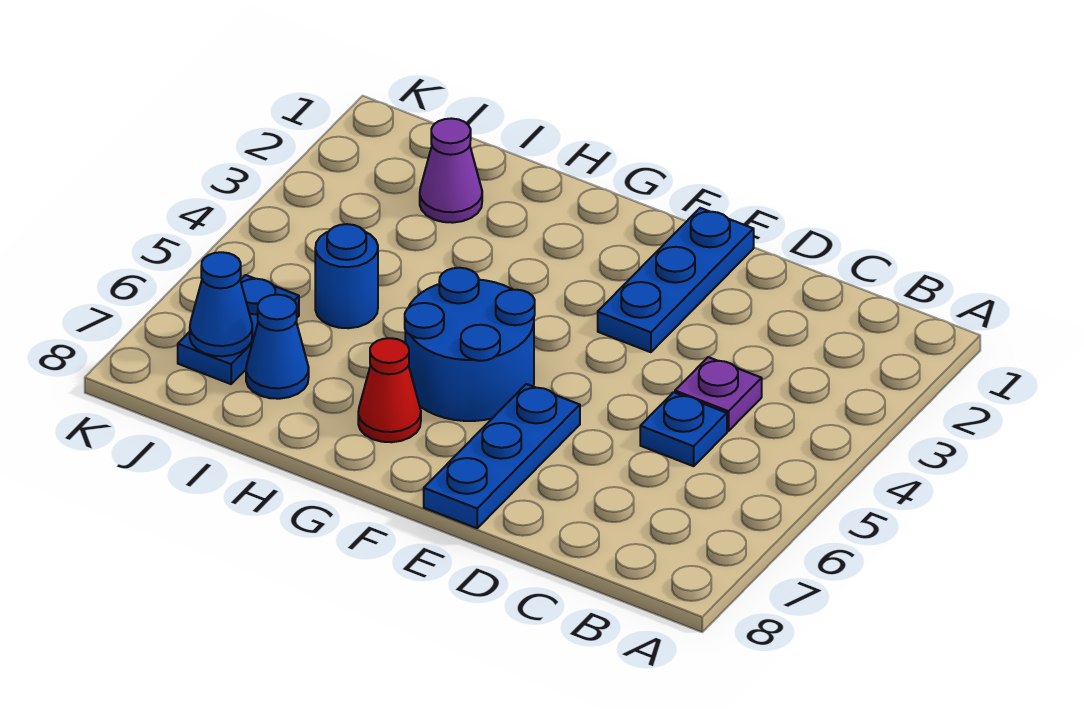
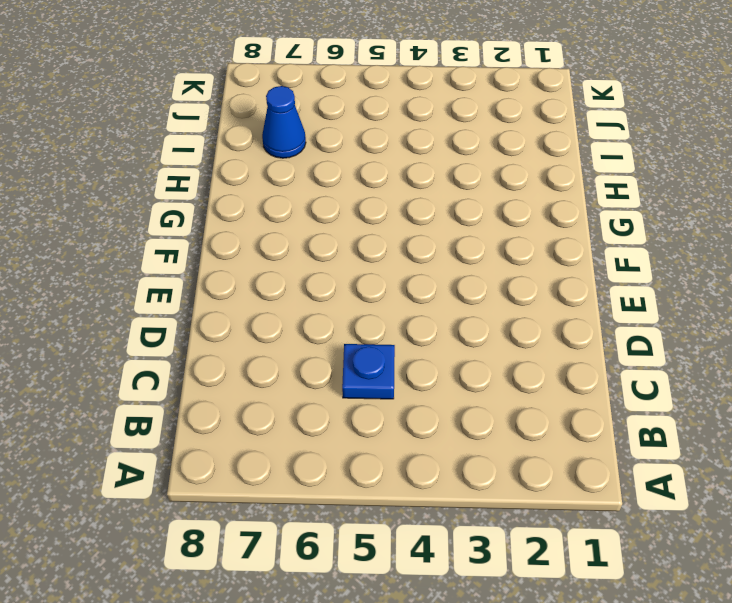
none -> purple plate C4 level 1
none -> blue plate E1:E3 level 1

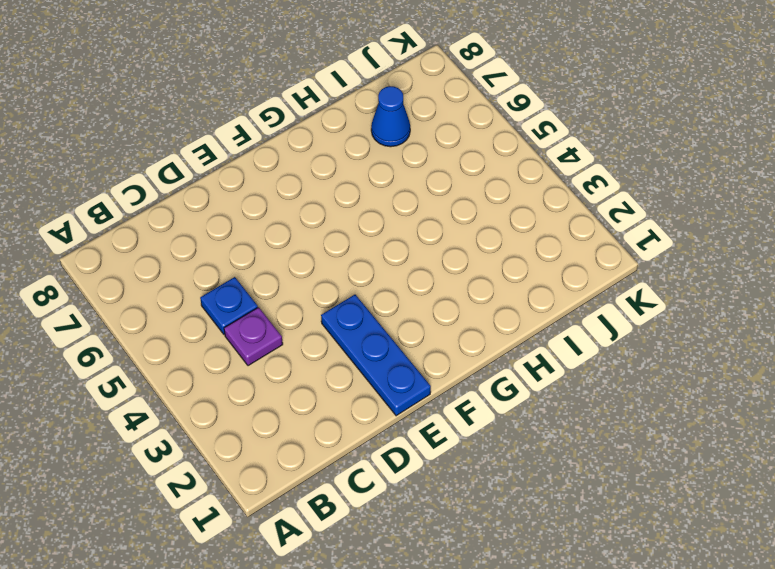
none -> blue plate E6:E8 level 1
none -> blue round brick F5:G6 level 1

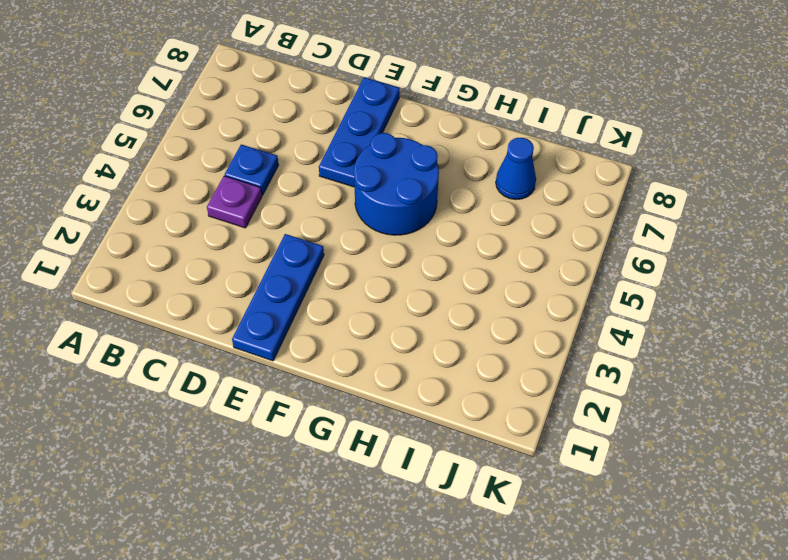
none -> red cone G7 level 1
none -> purple cone I2 level 1

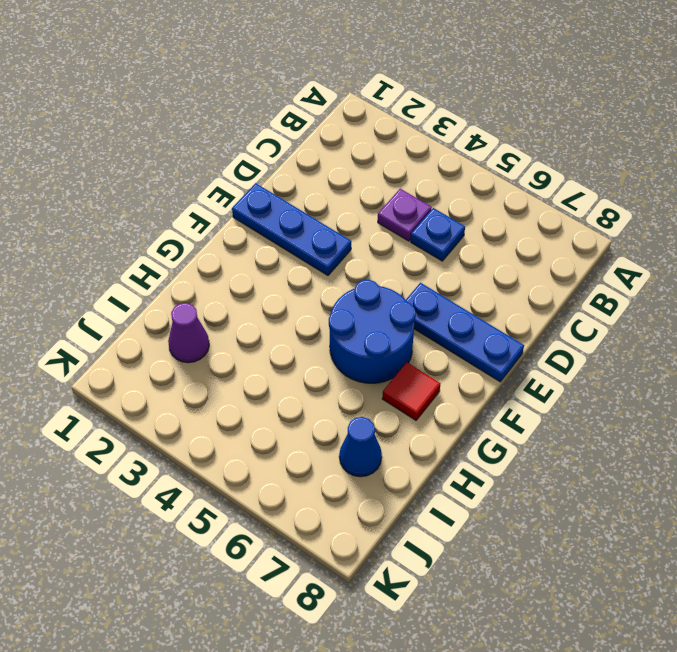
red tile G7 level 1 -> red cone G7 level 1
none -> blue round brick I5 level 1
none -> blue plate J6:J7 level 1

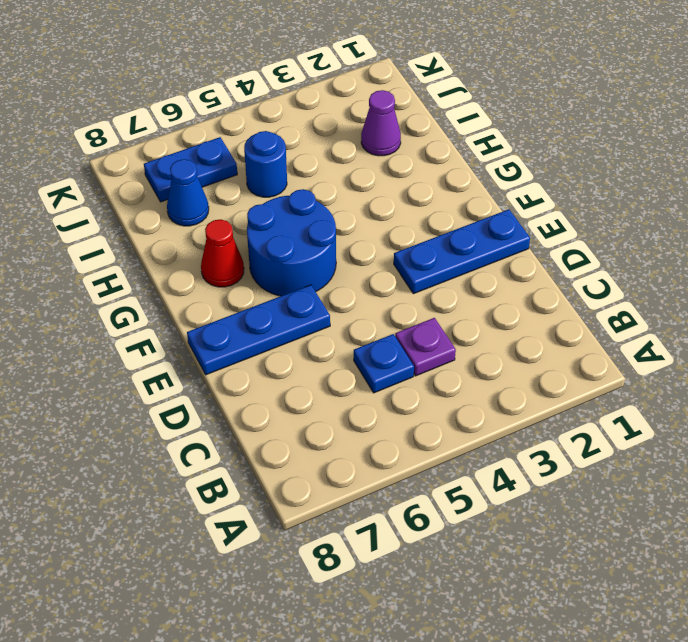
none -> blue cone J7 level 2

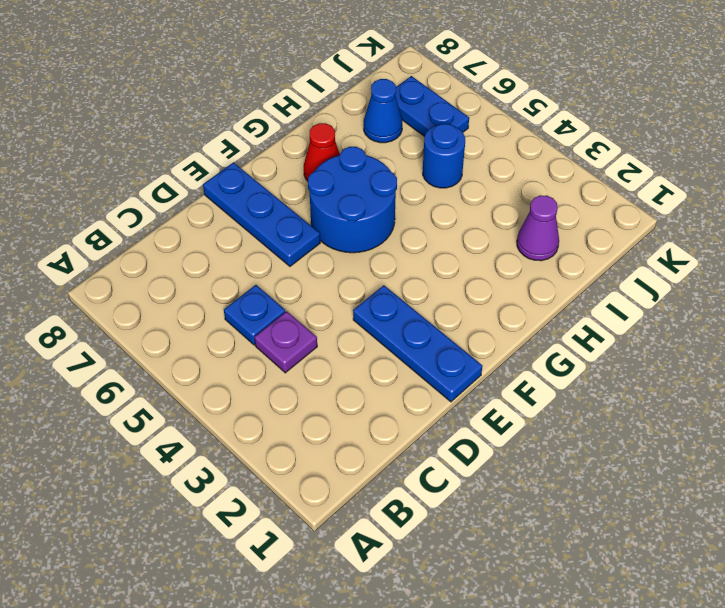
none -> blue cone J7 level 2

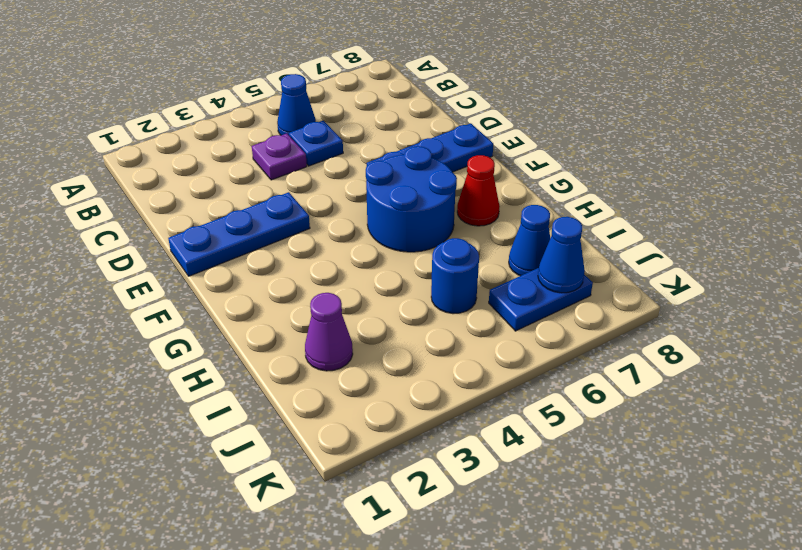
blue cone B5 level 1 -> none

